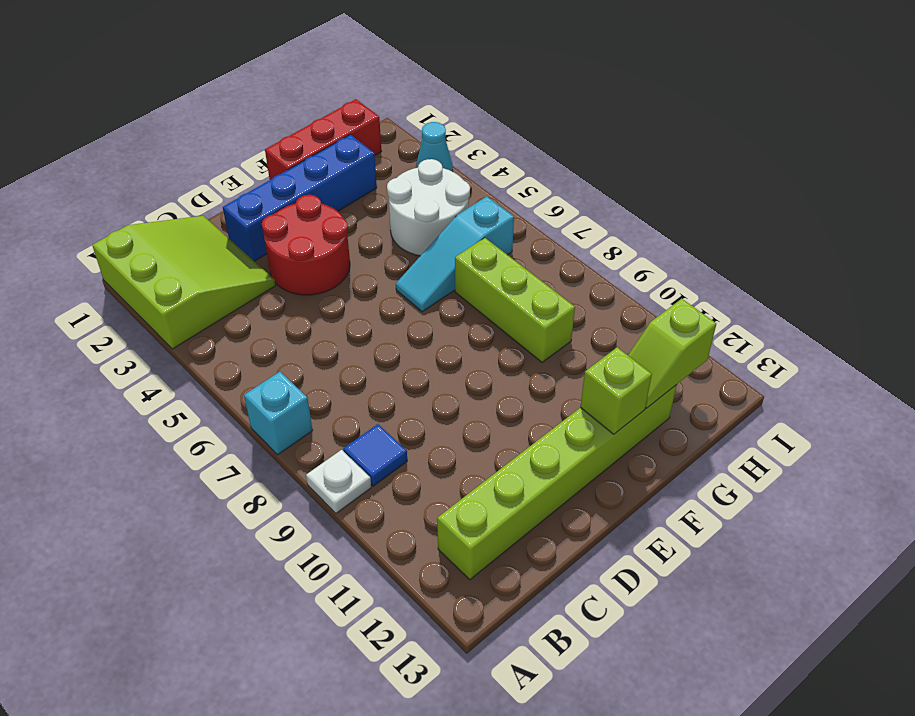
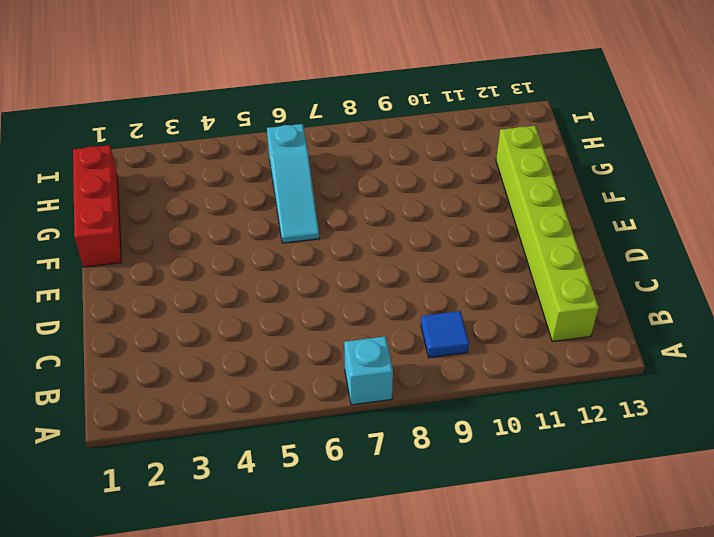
none -> lime slope A1:C3 level 1 top A
none -> white plate A9 level 1
none -> blue brick D2:G2 level 1

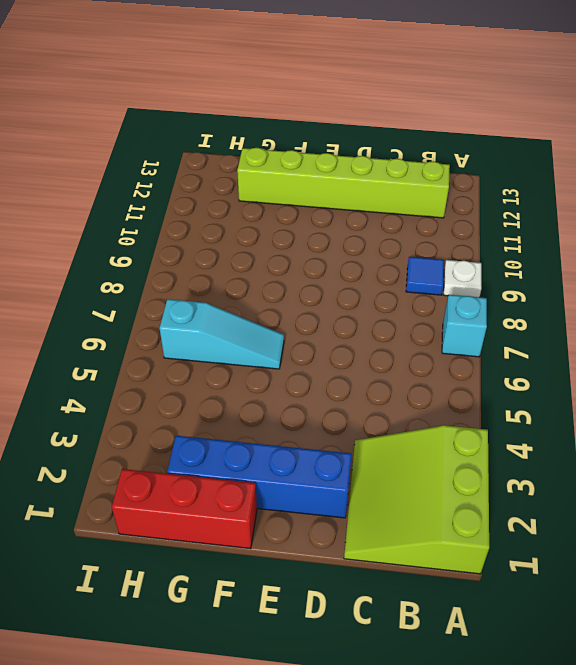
none -> red round brick D3:E4 level 1
none -> white round brick G4:H5 level 1
none -> lime brick G7:G9 level 1

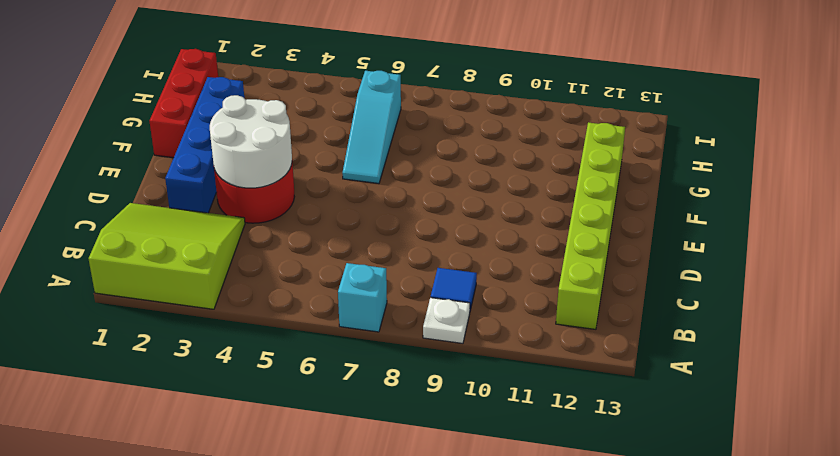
white round brick D3:E4 level 2 -> white round brick G4:H5 level 1
none -> lime brick G7:G9 level 1
none -> cyan cone I3 level 1
none -> lime brick F12 level 2

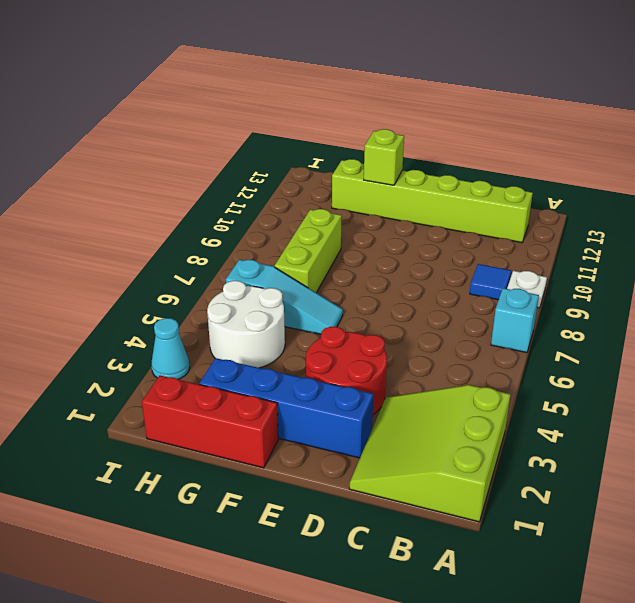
none -> lime slope G12:H12 level 2 top H

